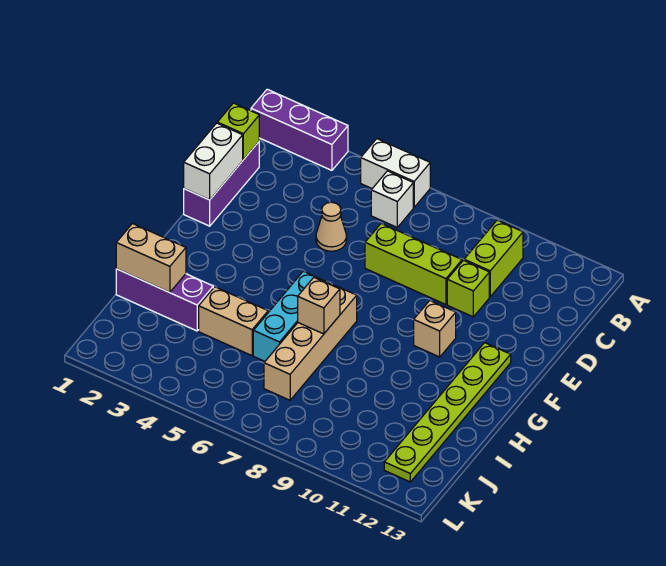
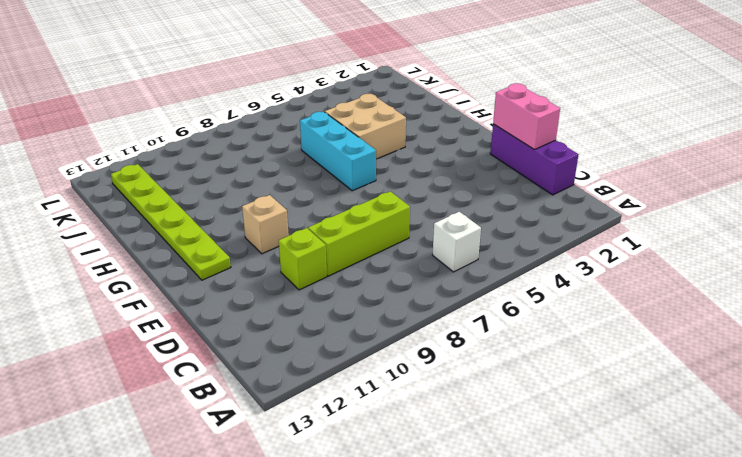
pink brick D1:E1 level 2 -> white brick D1:E1 level 2
tan brick H4:I5 level 1 -> tan brick I4:I5 level 1
none -> purple brick A1:A3 level 1
none -> white brick A5:A6 level 1
none -> lime brick B10:C10 level 1

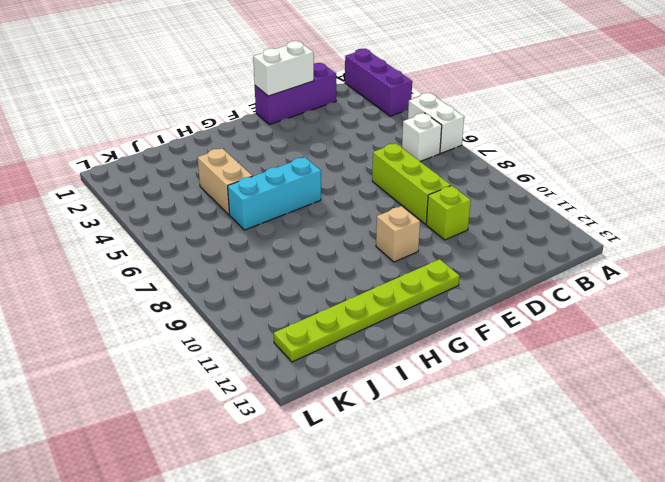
none -> lime brick B10:C10 level 1
none -> tan cone D5 level 1
none -> tan brick G7:J7 level 1

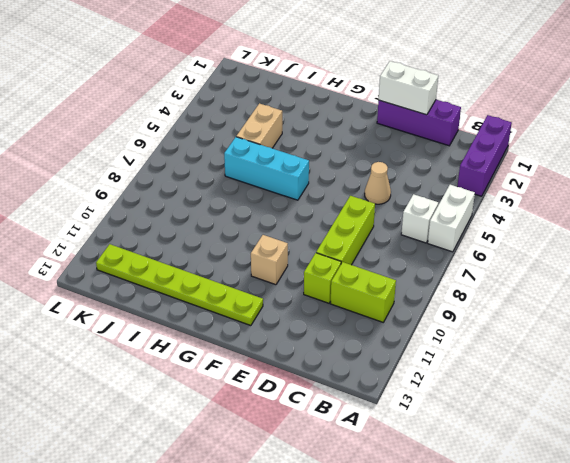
none -> tan brick G7:J7 level 1
none -> purple brick I1:I3 level 1
none -> lime brick C1 level 2

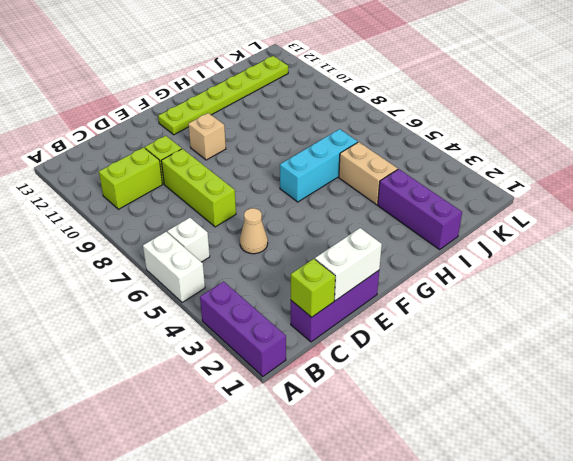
none -> tan brick G7:J7 level 1
none -> tan brick H7 level 2
none -> tan brick I1:I2 level 2

